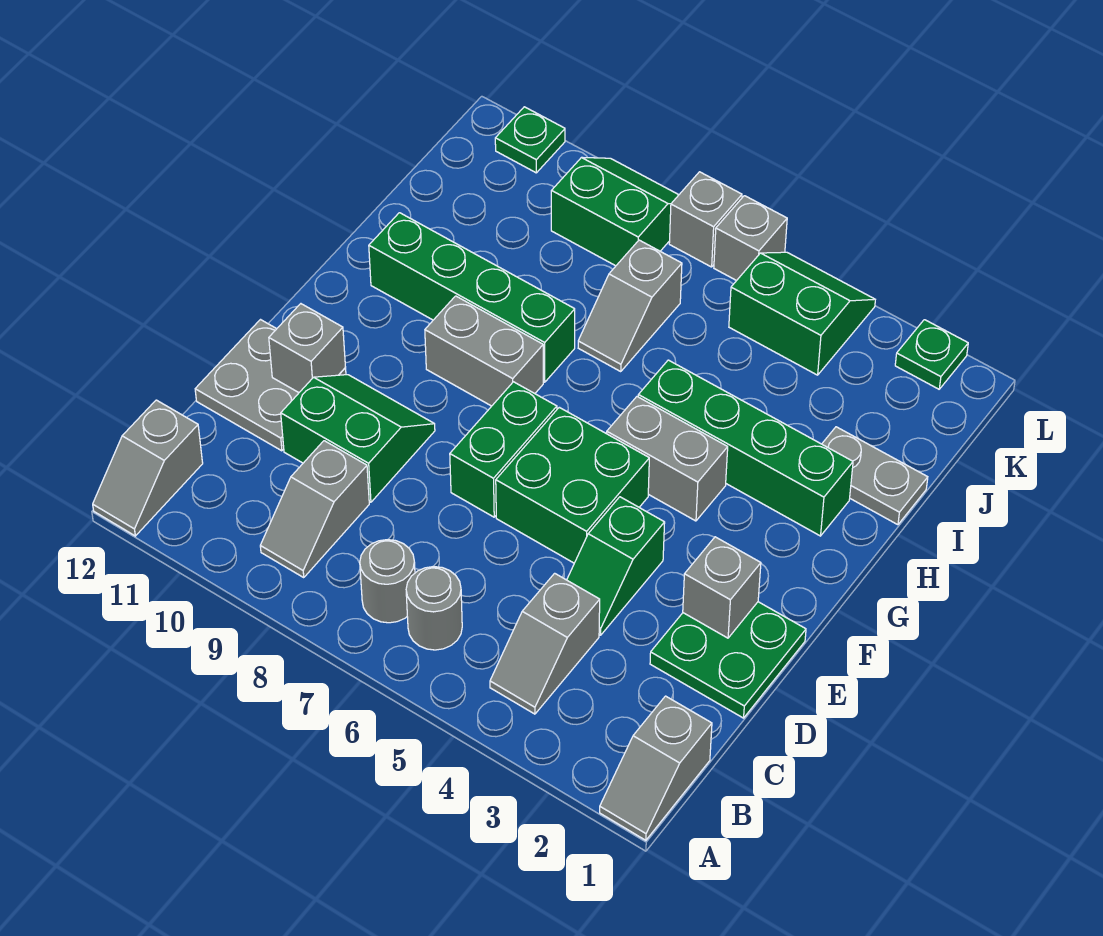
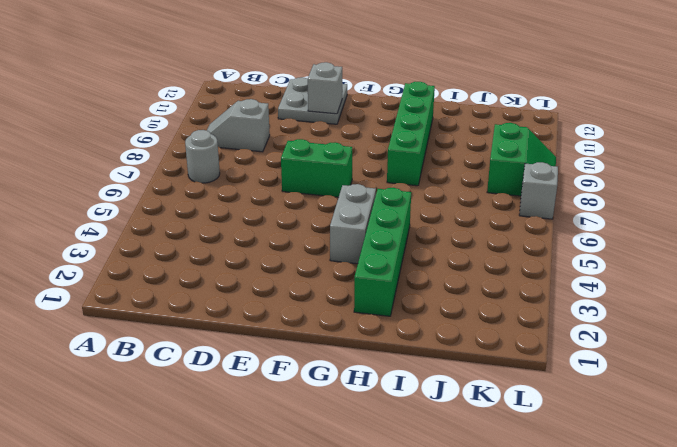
none -> grey slope A1:B1 level 1 top B
none -> grey slope A12:B12 level 1 top B
none -> grey slope B4:C4 level 1 top C

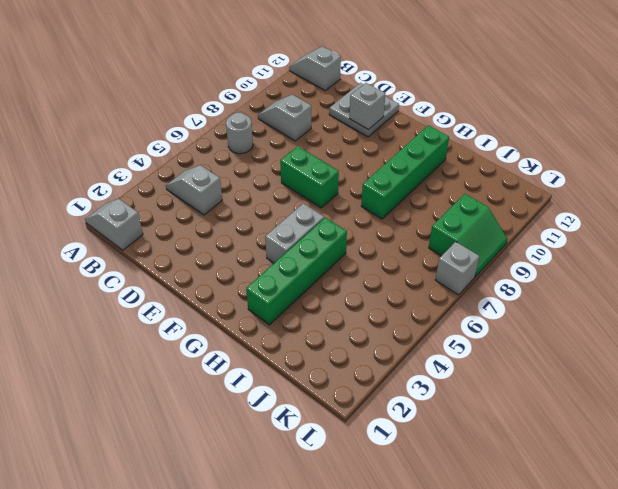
none -> grey round brick B6 level 1
none -> green plate D1:E2 level 1
none -> green slope D4:E4 level 1 top E

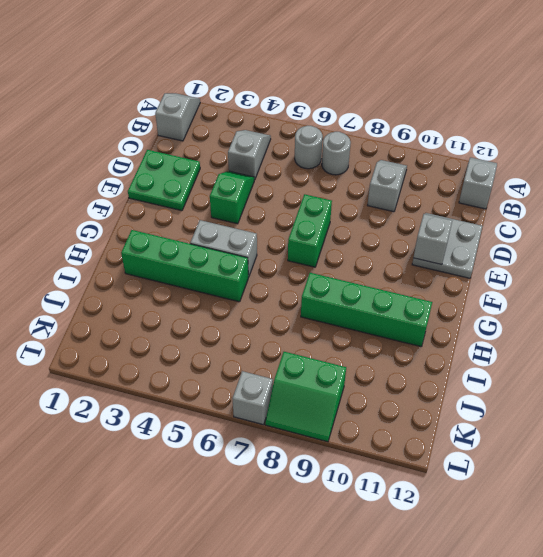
none -> green slope D9:E10 level 1 top D
none -> green brick E5:F6 level 1
none -> grey brick G8:G9 level 1

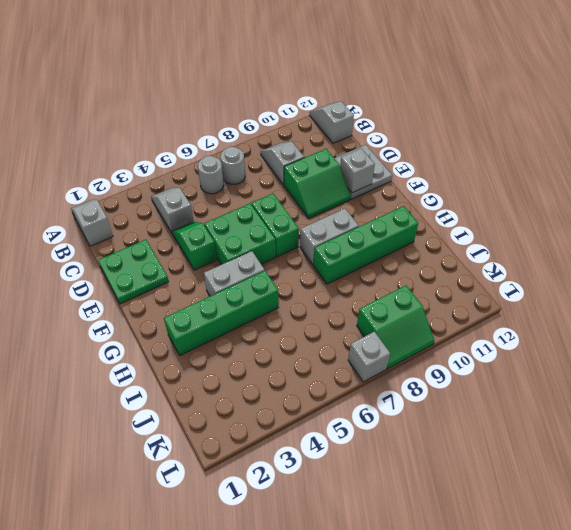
none -> grey plate I1:I2 level 1
none -> grey slope I7:J7 level 1 top J
none -> green slope K4:L5 level 1 top K

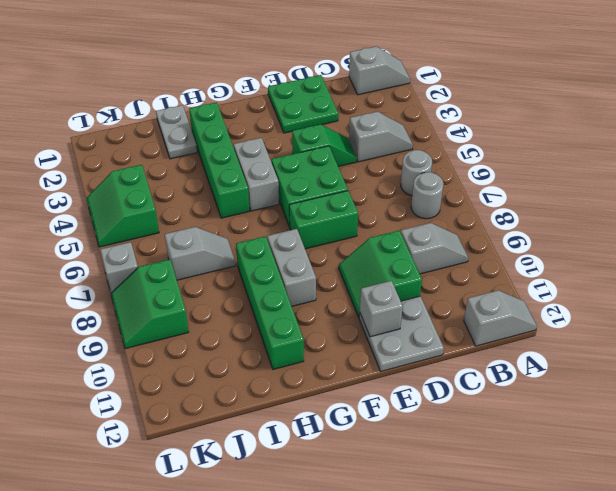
none -> green plate L2 level 1
none -> grey brick L6 level 1
none -> green plate L11 level 1

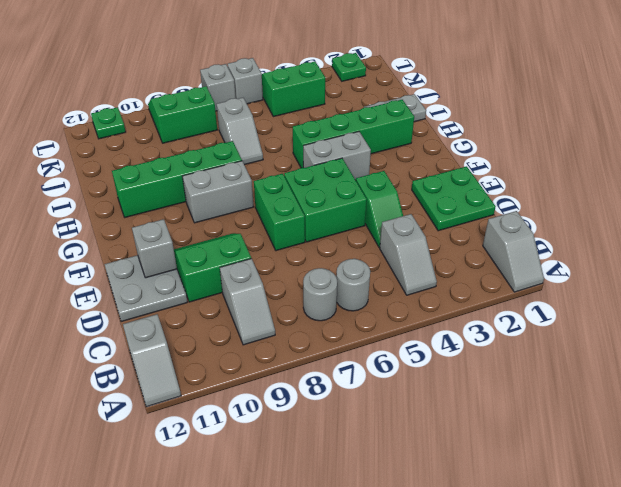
none -> grey brick E2 level 2

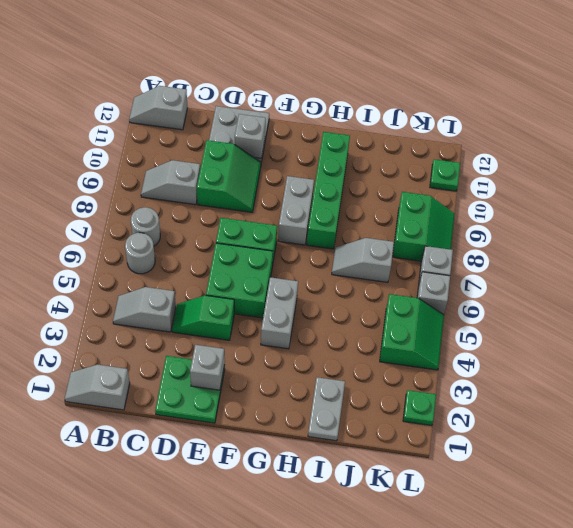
none -> green brick H2:H5 level 1

